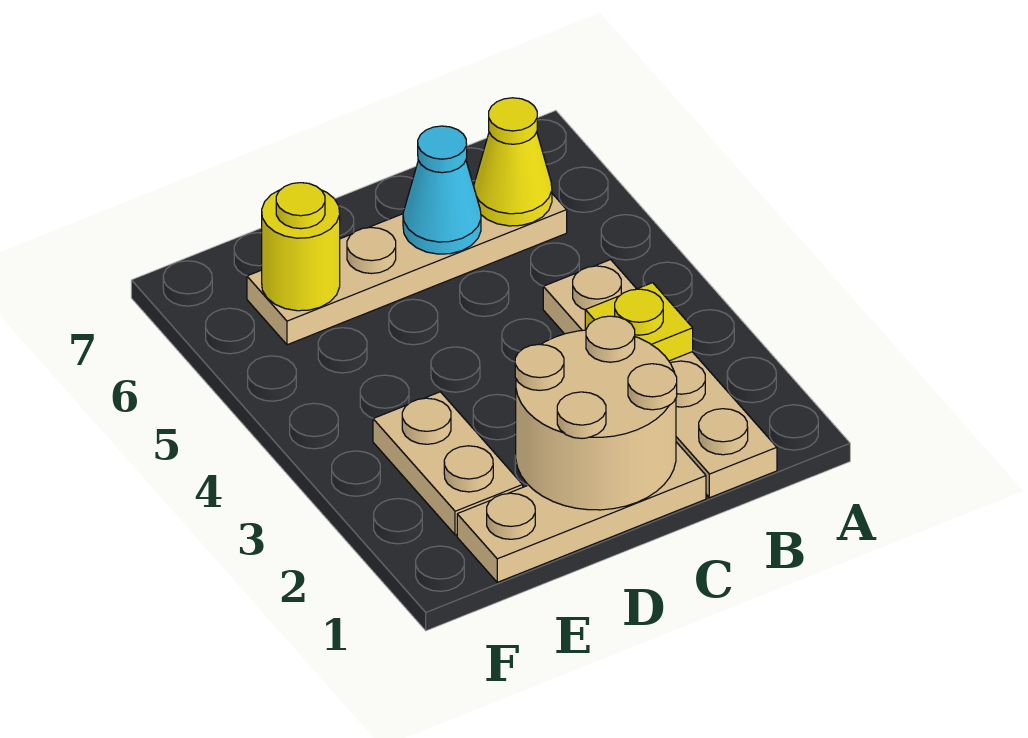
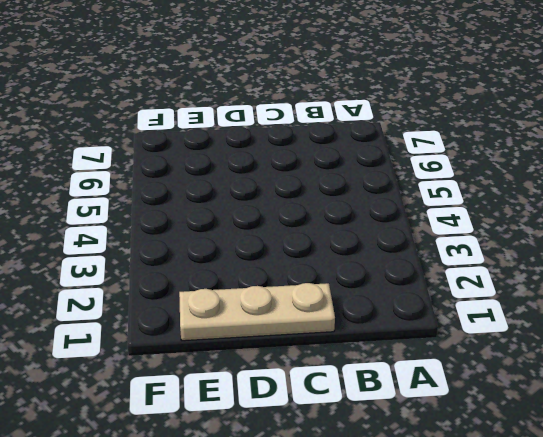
none -> tan plate B1:B4 level 1
none -> tan plate B6:E6 level 1

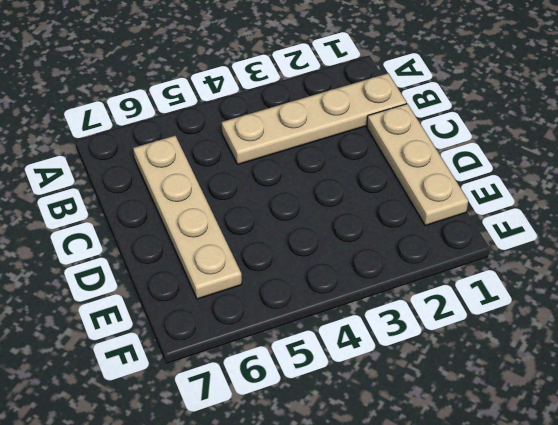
none -> tan plate E2:E3 level 1
none -> yellow plate B3 level 2

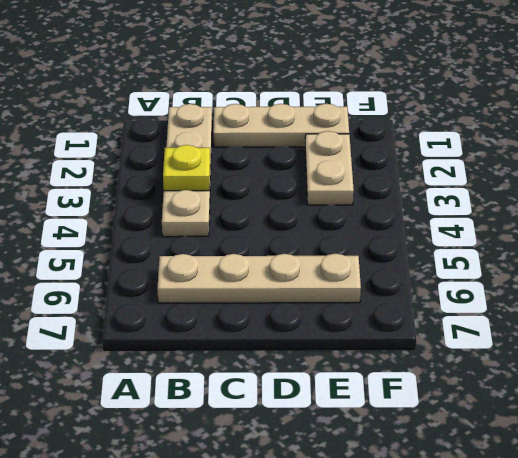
none -> yellow cone B6 level 2
none -> tan round brick C1:D2 level 2

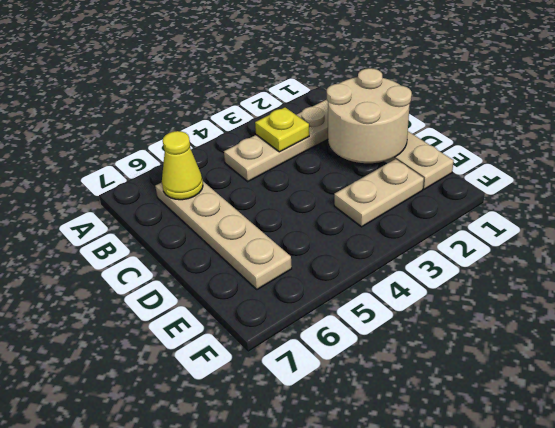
none -> cyan cone C6 level 2
none -> yellow round brick E6 level 2

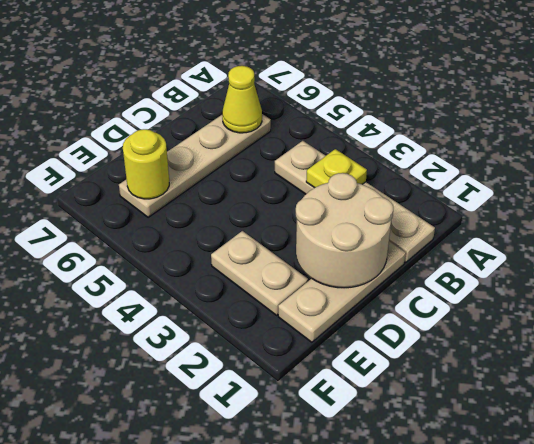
none -> cyan cone C6 level 2

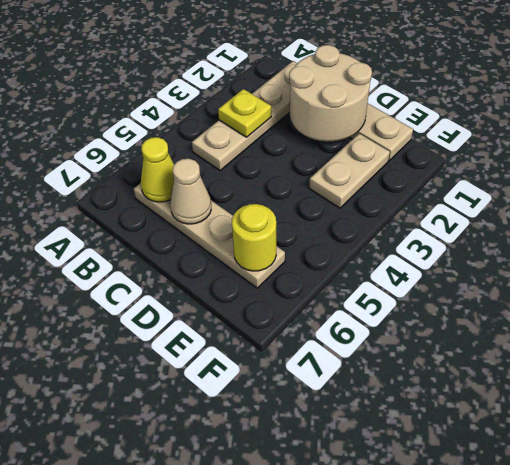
tan cone C6 level 2 -> cyan cone C6 level 2

